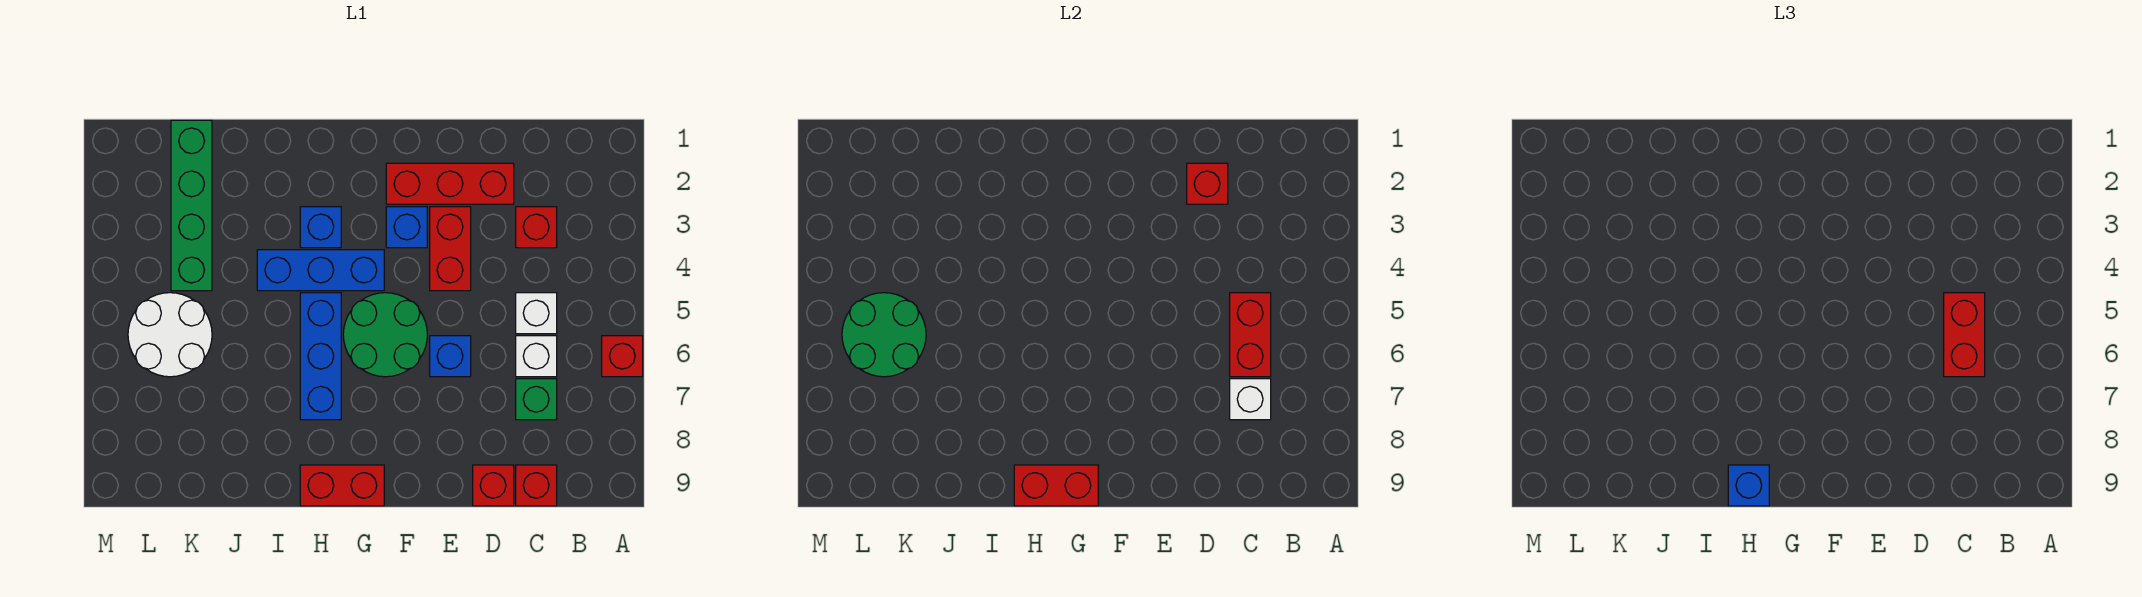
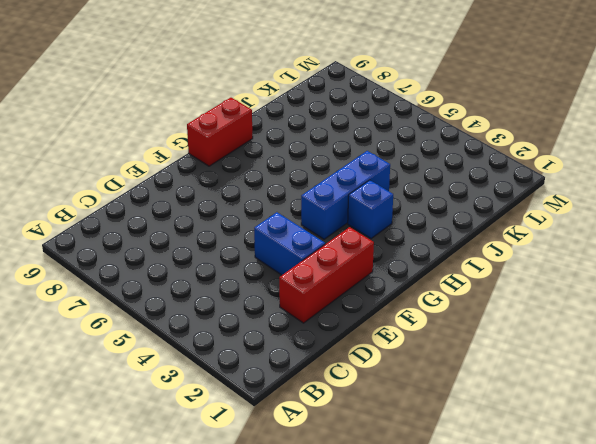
blue brick E3:E4 level 1 -> red brick E3:E4 level 1
none -> red brick A6 level 1
none -> red brick C3 level 1
none -> white brick C5 level 1

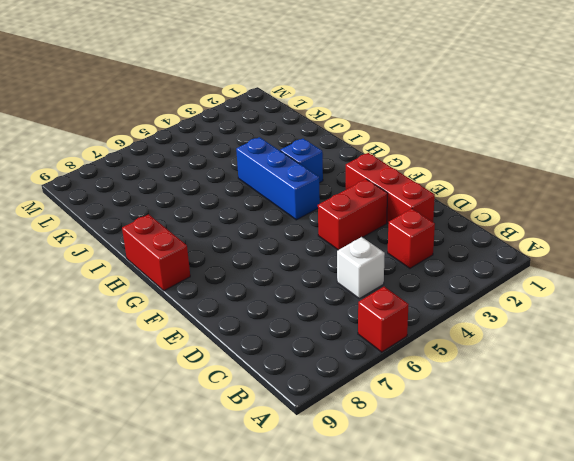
none -> white brick C6 level 1
none -> green brick C7 level 1
none -> red brick C9 level 1

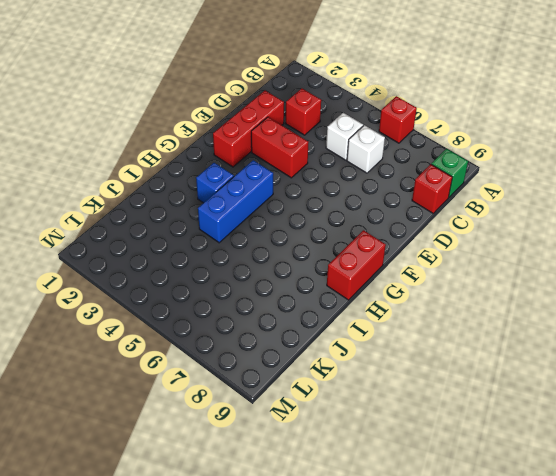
green brick B9 level 1 -> green brick C7 level 1
none -> red brick D9 level 1
none -> blue brick E6 level 1
none -> blue brick F3 level 1

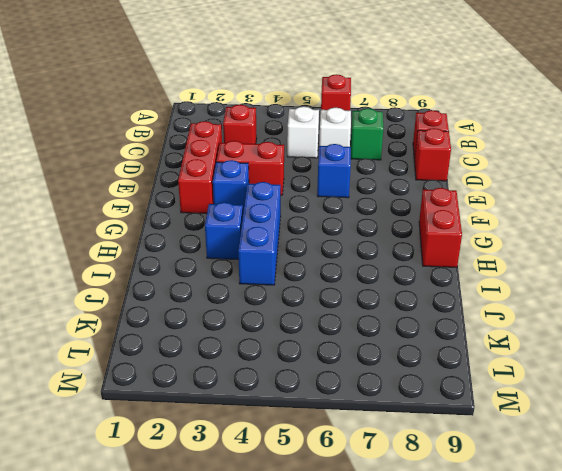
none -> green round brick F5:G6 level 1
none -> blue brick H5:H7 level 1
none -> green brick K1:K4 level 1

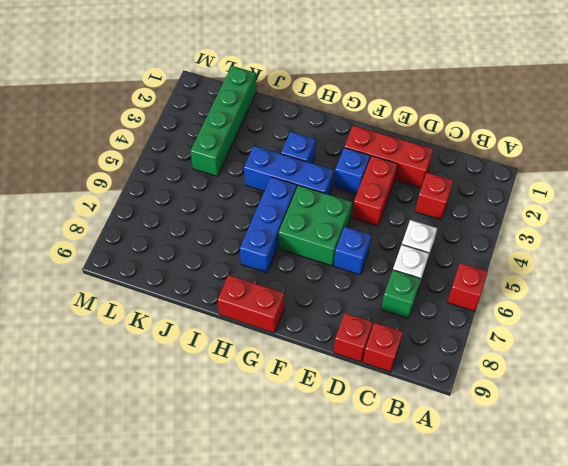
green brick F5:G6 level 1 -> green round brick F5:G6 level 1
none -> white round brick K5:L6 level 1
none -> red brick C5:C6 level 2
none -> white brick C7 level 2

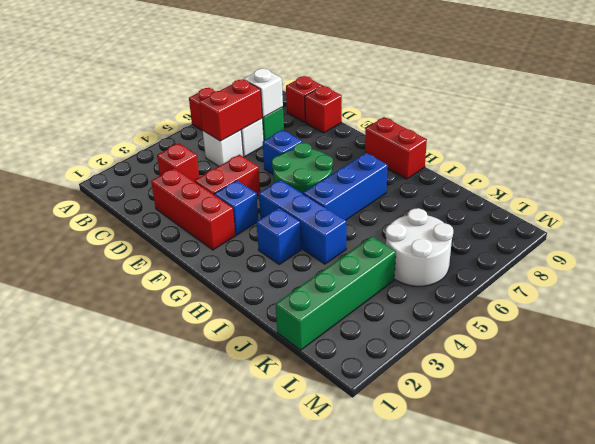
none -> red brick D2 level 2
none -> red brick G9:H9 level 2
none -> green round brick K5:L6 level 2

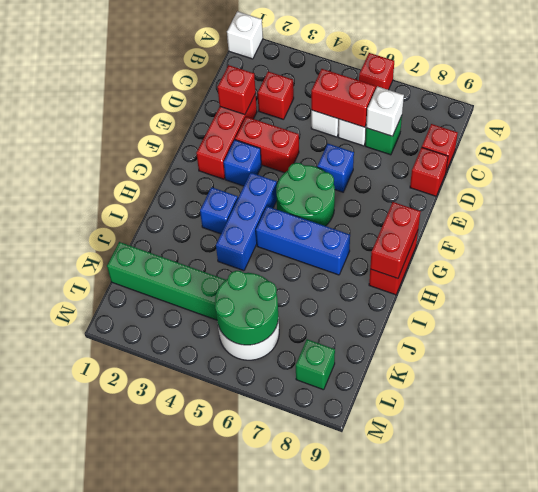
white brick A1 level 1 -> none
green brick L8 level 1 -> none
none -> red brick C5:C6 level 3
none -> blue brick H9 level 3

